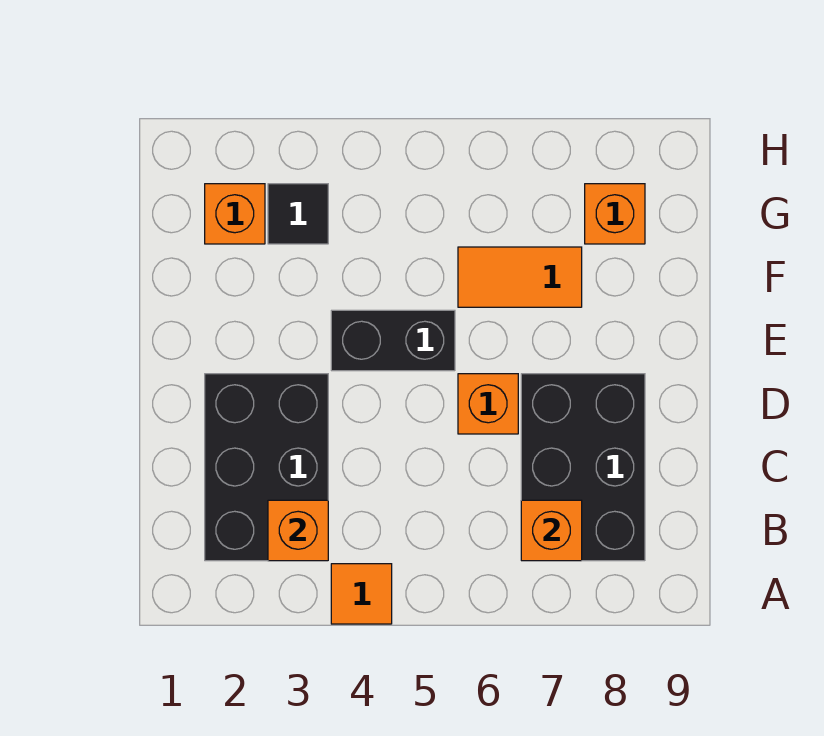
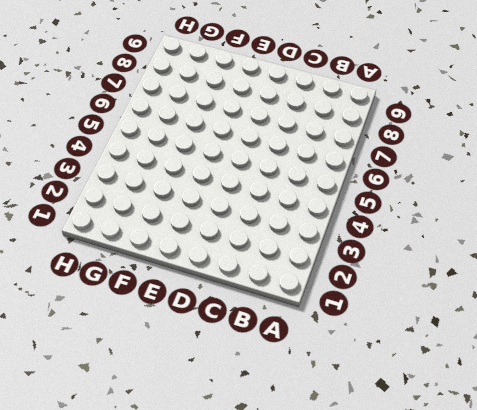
none -> orange tile A4 level 1
none -> black brick B2:D3 level 1

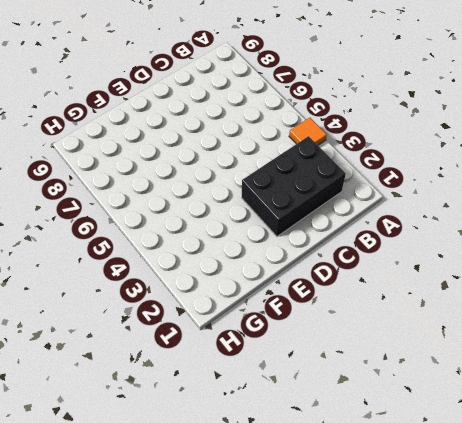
none -> black brick B7:D8 level 1
none -> orange brick D6 level 1

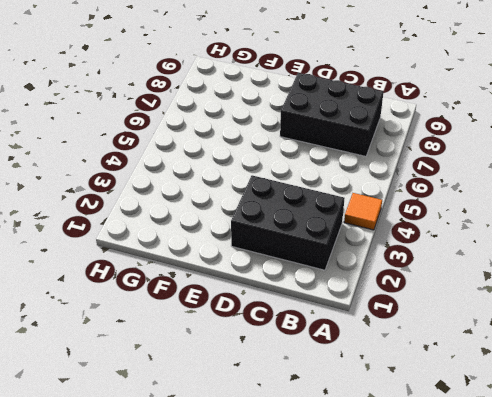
none -> orange brick D6 level 1
none -> black brick E4:E5 level 1

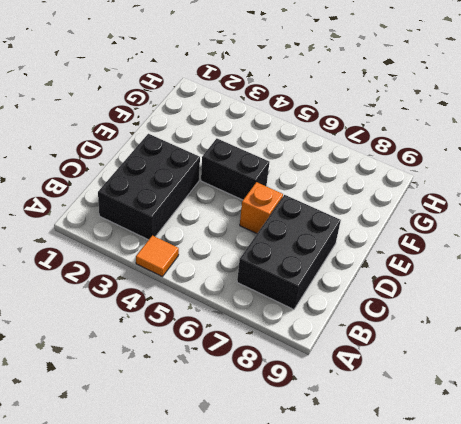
none -> orange tile F6:F7 level 1
none -> orange brick G2 level 1

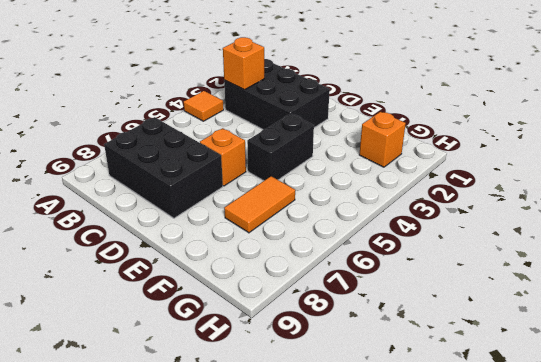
none -> black tile G3 level 1
none -> orange brick G8 level 1

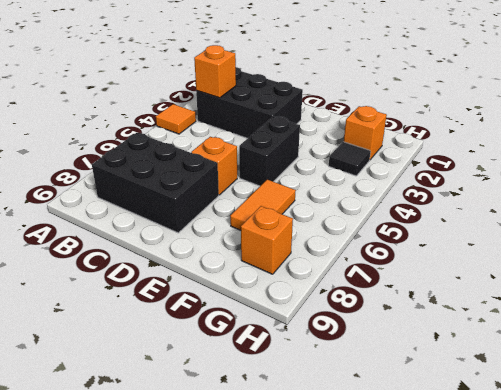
none -> orange brick B7 level 2

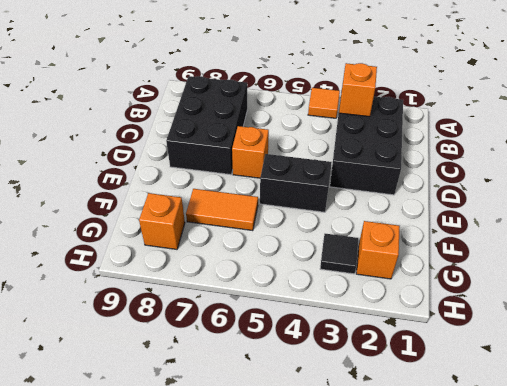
none -> orange brick B7 level 2

